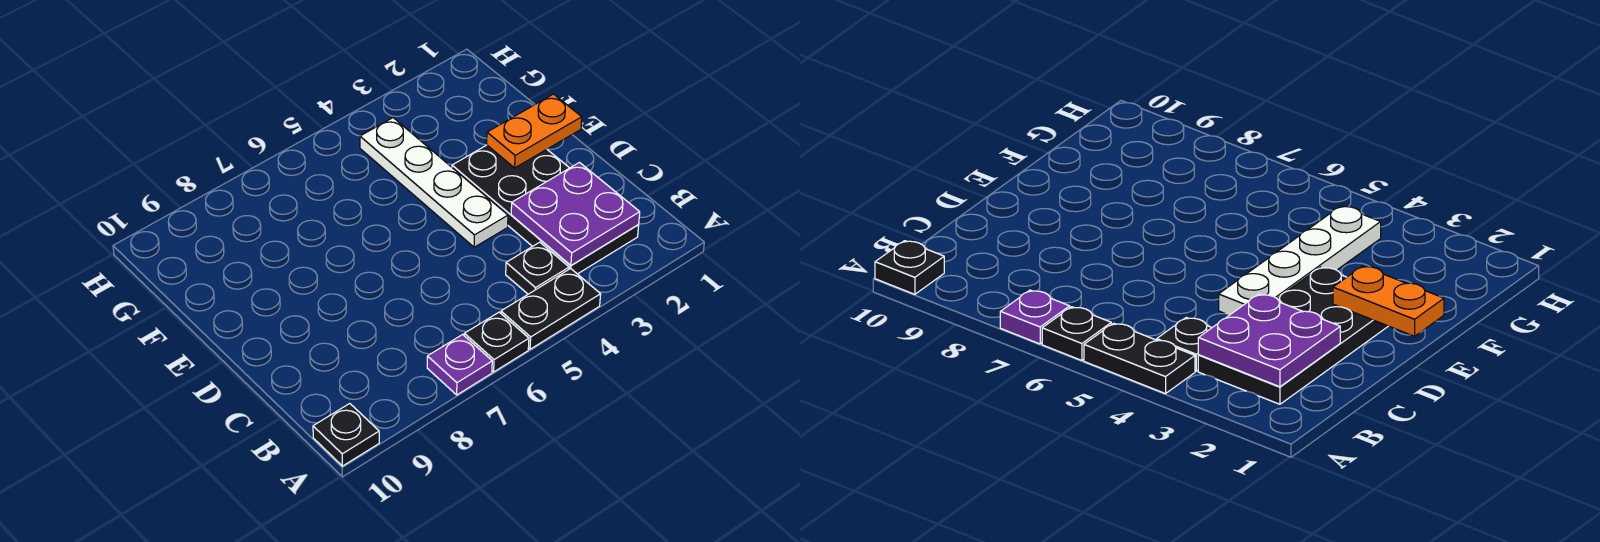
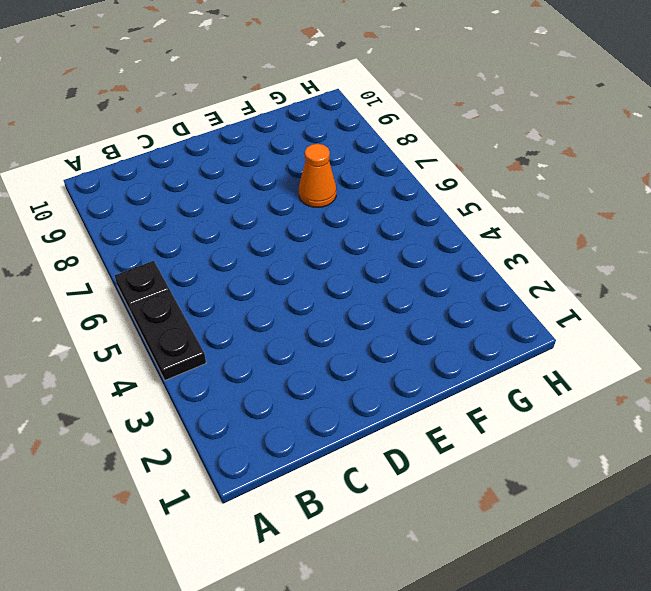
orange cone F7 level 1 -> none
none -> purple plate A7 level 1
none -> black plate A10 level 1

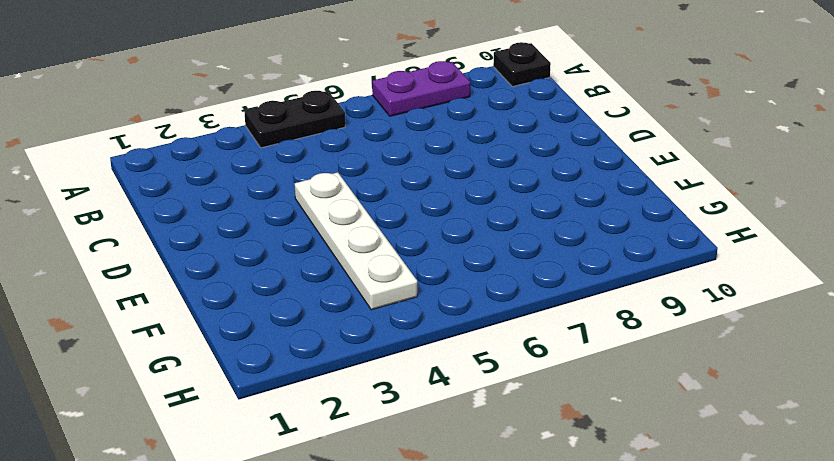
purple plate A7:A8 level 1 -> purple plate A7 level 1
none -> black plate A6 level 1
none -> black plate B2:E3 level 1

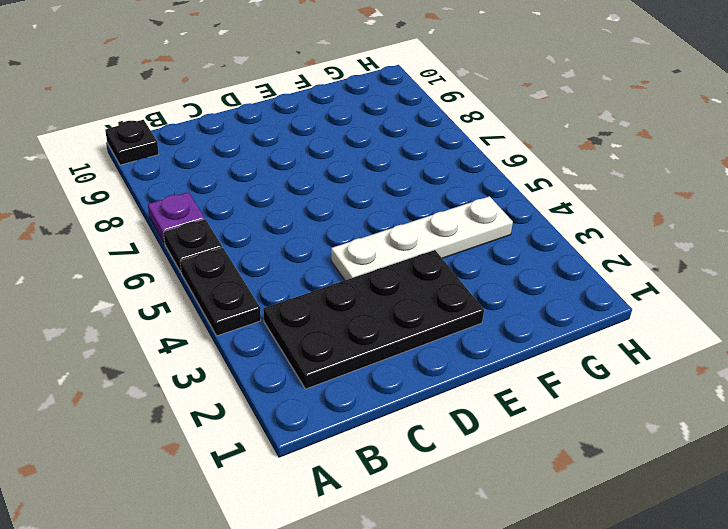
none -> black plate B4 level 1
none -> purple plate B2:C3 level 2

